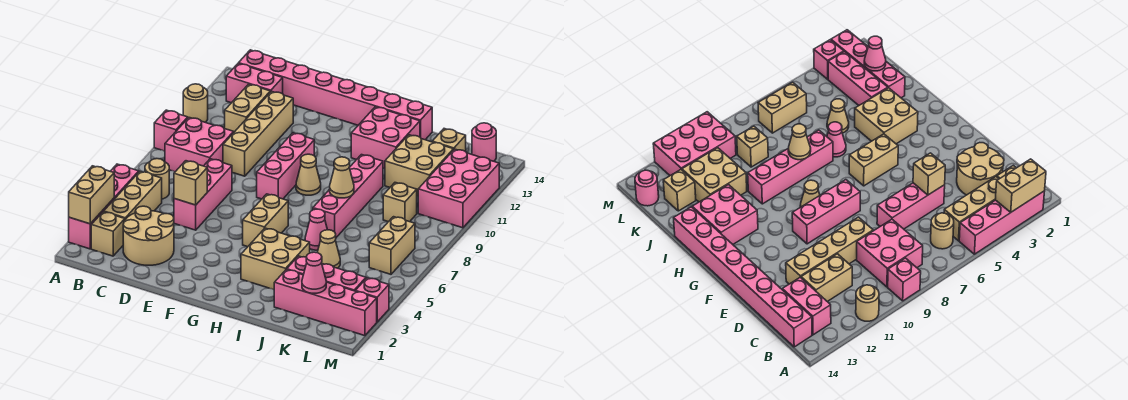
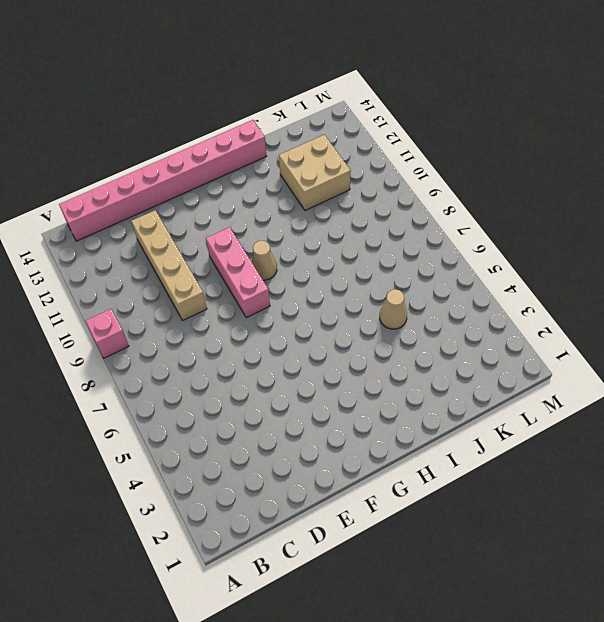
none -> pink brick A2:A5 level 1
none -> tan round brick A11 level 1
none -> tan brick B2 level 1
none -> tan brick B3:B5 level 1

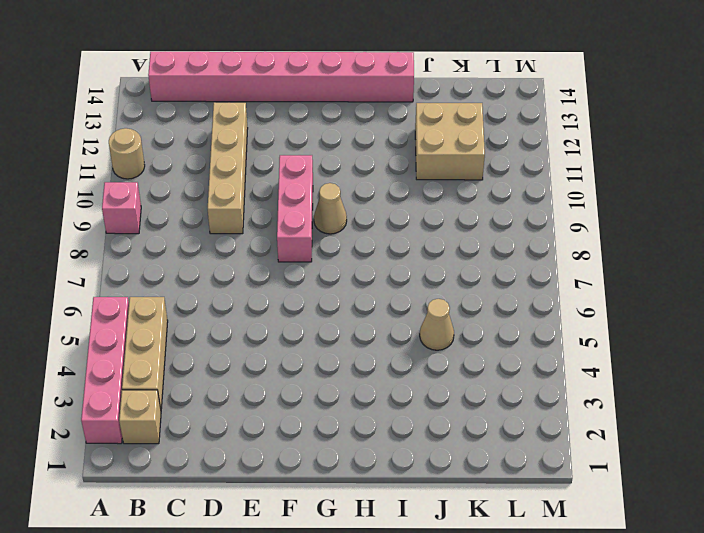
none -> tan round brick B6 level 1
none -> pink brick B8:C9 level 1
none -> pink brick B13:C13 level 1
none -> tan round brick C2:D3 level 1

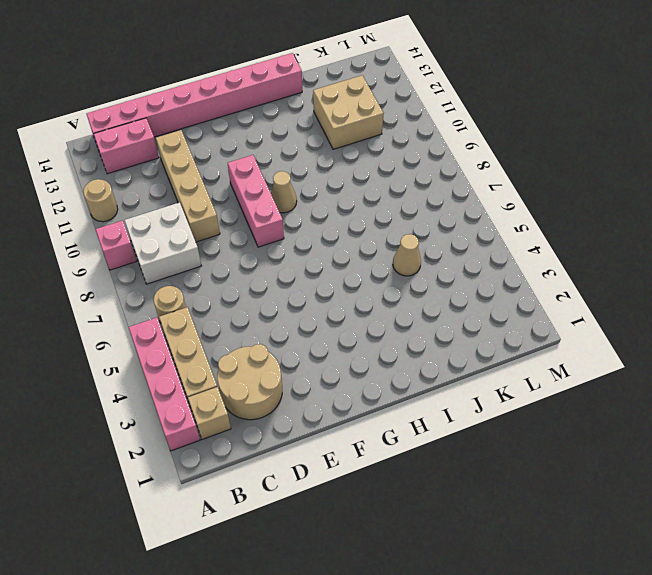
white brick B8:C9 level 1 -> pink brick B8:C9 level 1
none -> tan brick C11:C12 level 1
none -> pink brick D5:D7 level 1
none -> tan brick G5:G6 level 1
none -> tan brick H3:I4 level 1

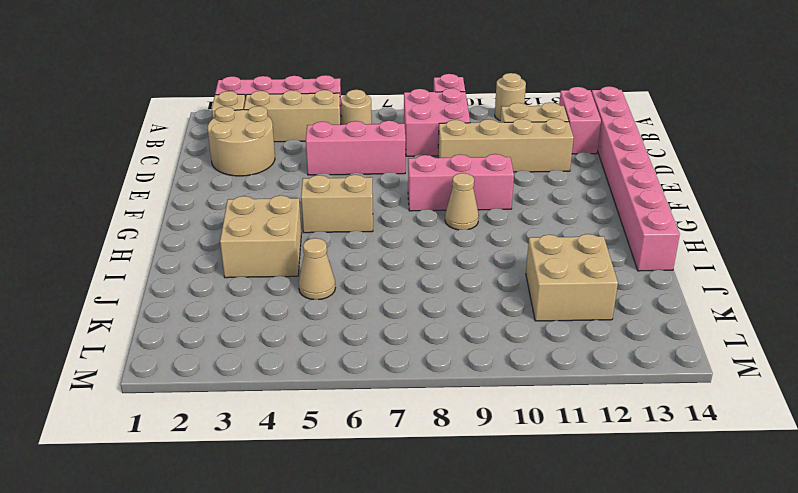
none -> pink brick H12:I13 level 1
none -> pink cone I6 level 1
none -> pink brick I7:I10 level 1
none -> pink brick J2:M2 level 1

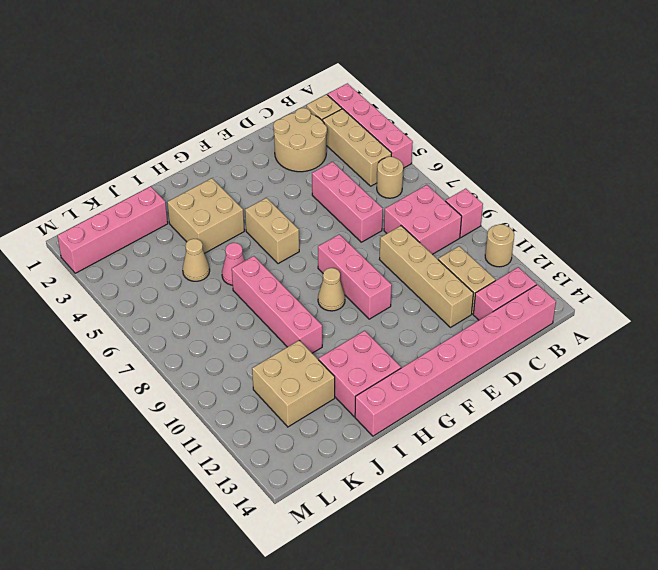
none -> pink brick J3:L3 level 1
none -> tan brick K9 level 1
none -> tan brick K13 level 1
none -> tan brick L6:L7 level 1

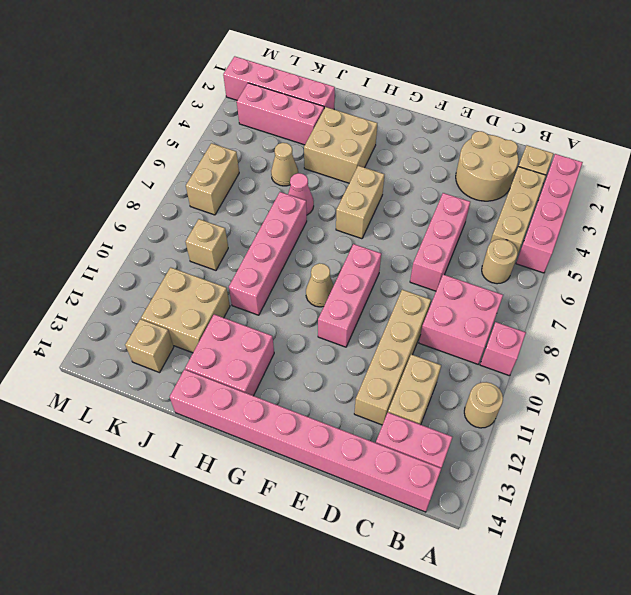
none -> pink brick L10:M12 level 1
none -> pink round brick L14 level 1
none -> pink brick M3 level 1
none -> tan brick A2:A3 level 2

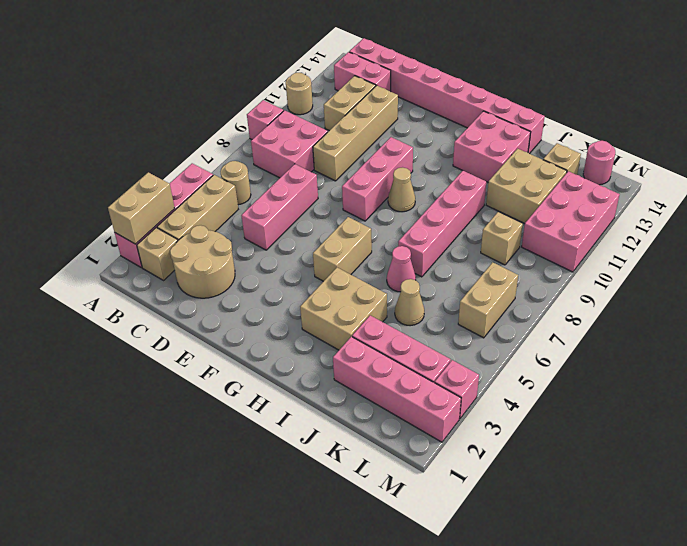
none -> tan brick D5 level 2
none -> tan cone I8 level 2
none -> pink cone K2 level 2

